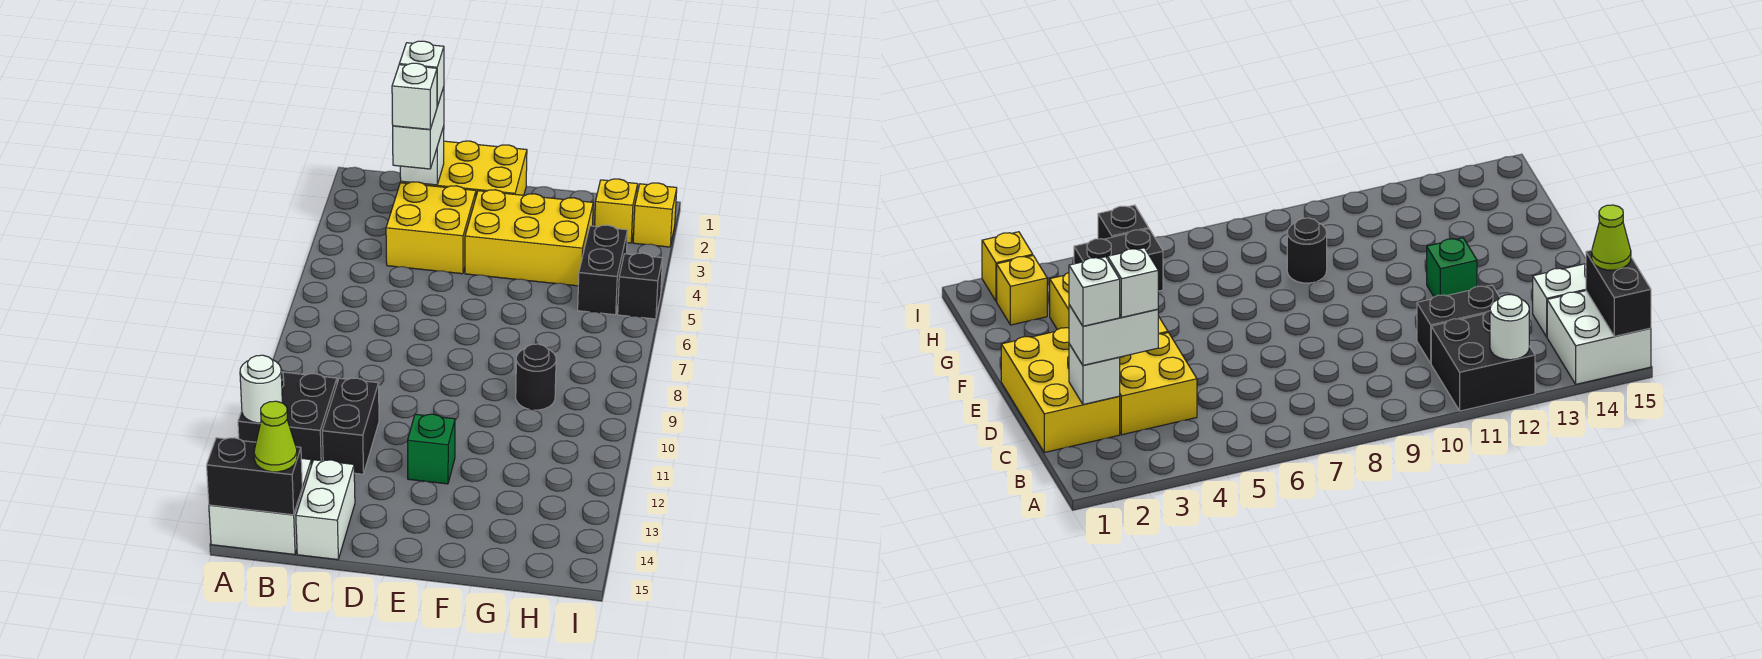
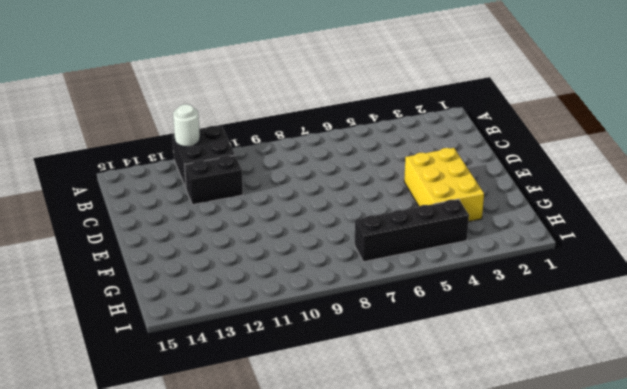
black brick H4:H7 level 1 -> black brick H4:H5 level 1
none -> white brick A14:B15 level 1
none -> yellow brick C1:E2 level 1
none -> yellow brick C3:D4 level 1

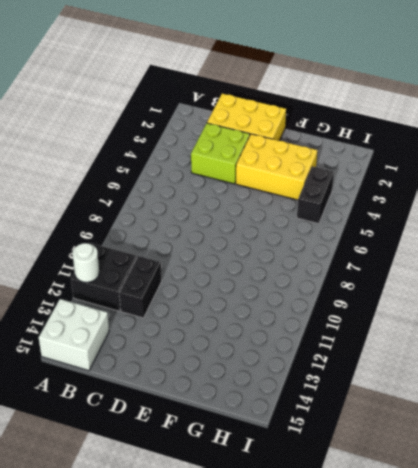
lime brick C3:D4 level 1 -> yellow brick C3:D4 level 1
none -> white brick C14:C15 level 1
none -> green brick E12 level 1
none -> black round brick G9 level 1

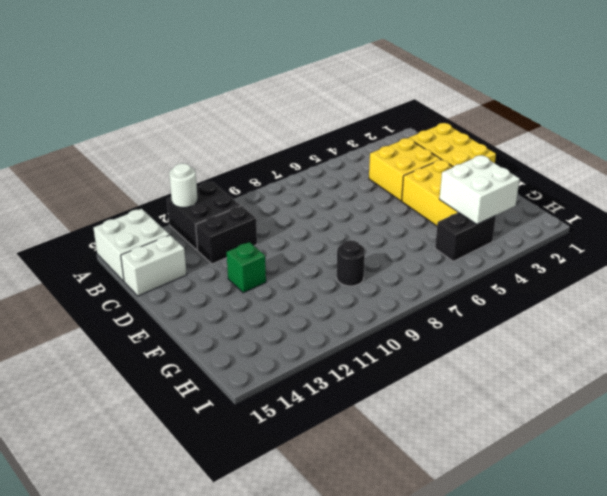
white brick G3:H4 level 2 -> none
none -> yellow brick H2 level 1
none -> yellow brick I2 level 1
none -> black brick I5 level 1

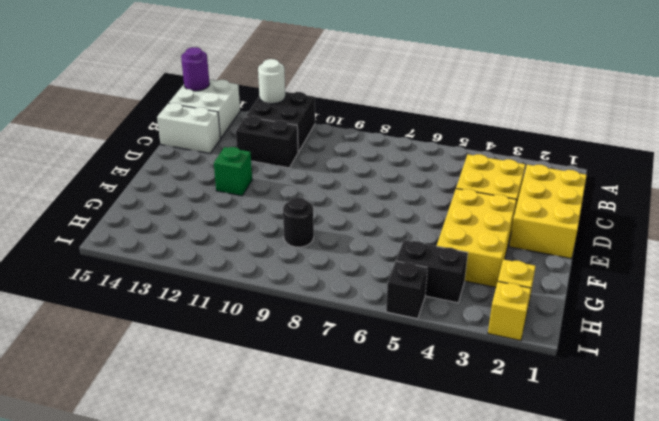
purple round brick A15 level 2 -> black brick A15:B15 level 2
none -> white brick C2 level 2
none -> lime cone B15 level 3
none -> white brick C2:C3 level 3

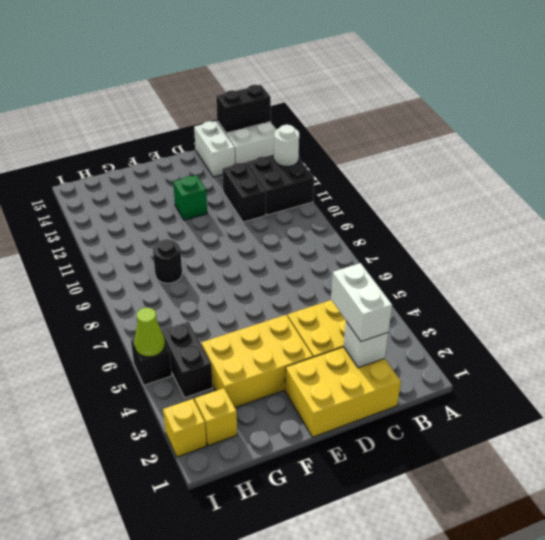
lime cone I5 level 2 -> lime cone B15 level 3
none -> white brick C2 level 4
none -> white brick C3 level 4

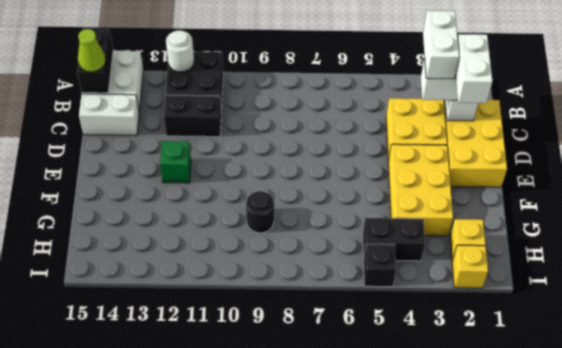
white brick B3:C3 level 4 -> white brick C3 level 4
white brick C2:D2 level 4 -> white brick C2 level 4

